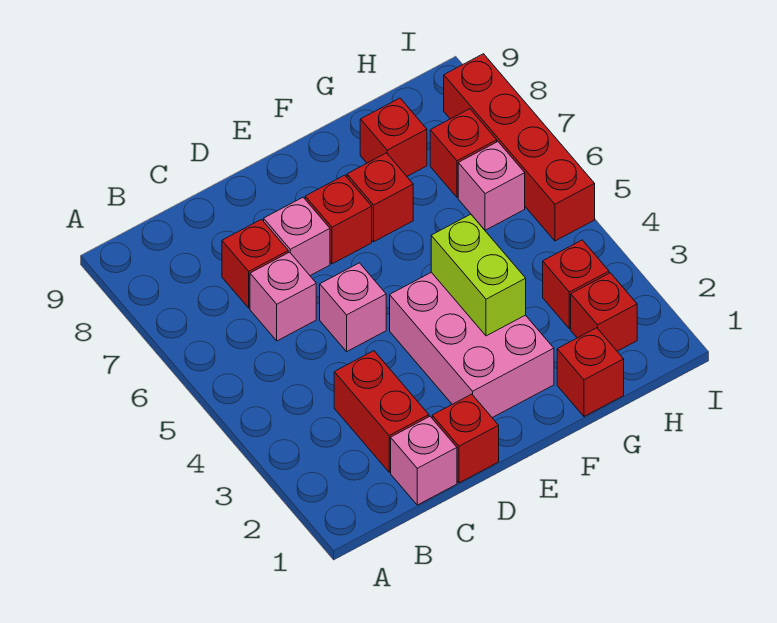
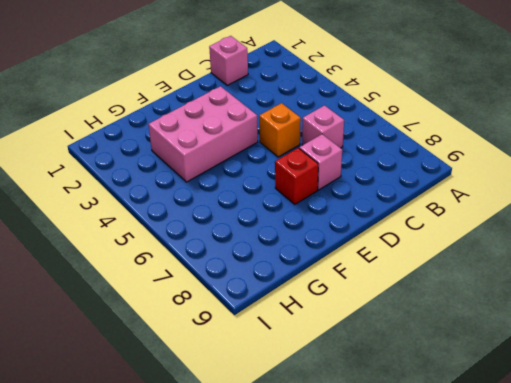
orange brick D5 level 1 -> pink brick D5 level 1
pink brick E3:G4 level 1 -> pink brick E2:F4 level 1
none -> red brick C2:C3 level 1
none -> red brick C7 level 1
none -> red brick D1 level 1

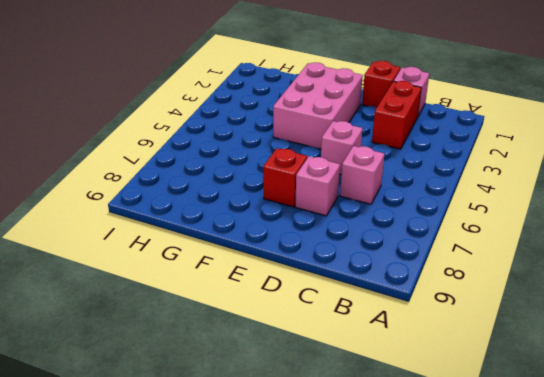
none -> red brick C7 level 1
none -> red brick F7 level 1
none -> red brick G1 level 1

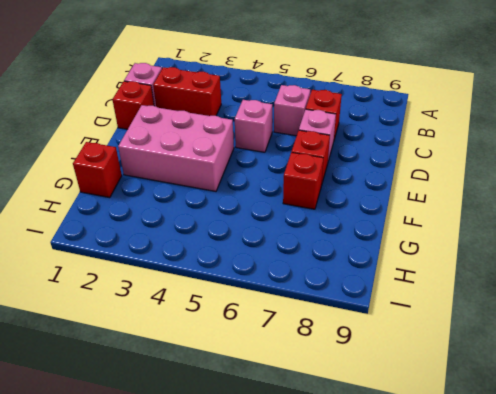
none -> red brick G8 level 1
none -> red brick H2 level 1
none -> red brick H3 level 1

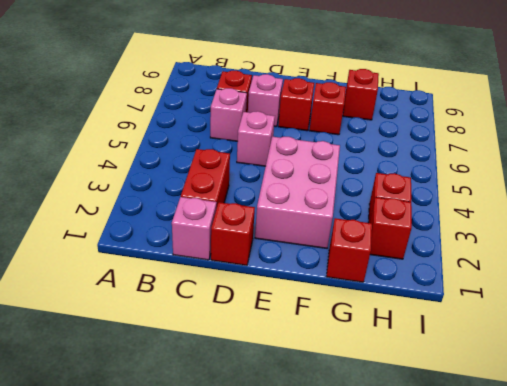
none -> pink brick H6 level 1
none -> red brick H7 level 1
none -> red brick I5:I8 level 1

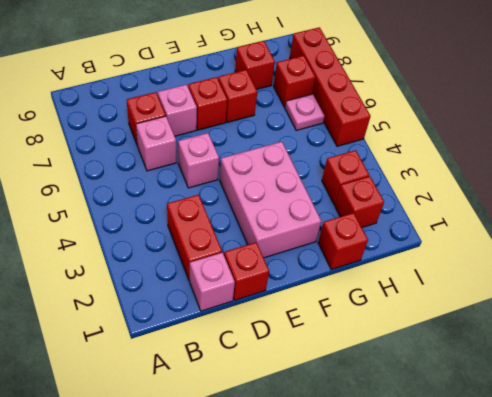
pink plate H6 level 1 -> pink brick H6 level 1
none -> lime brick F3:F4 level 2

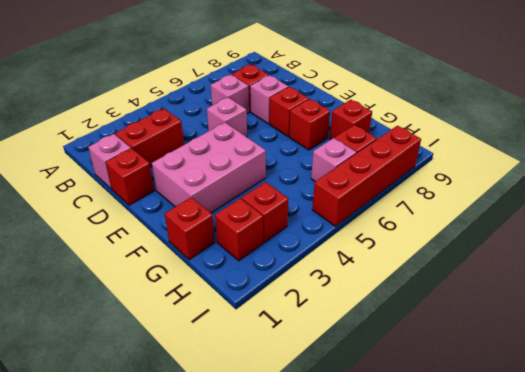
none -> lime brick F3:F4 level 2

